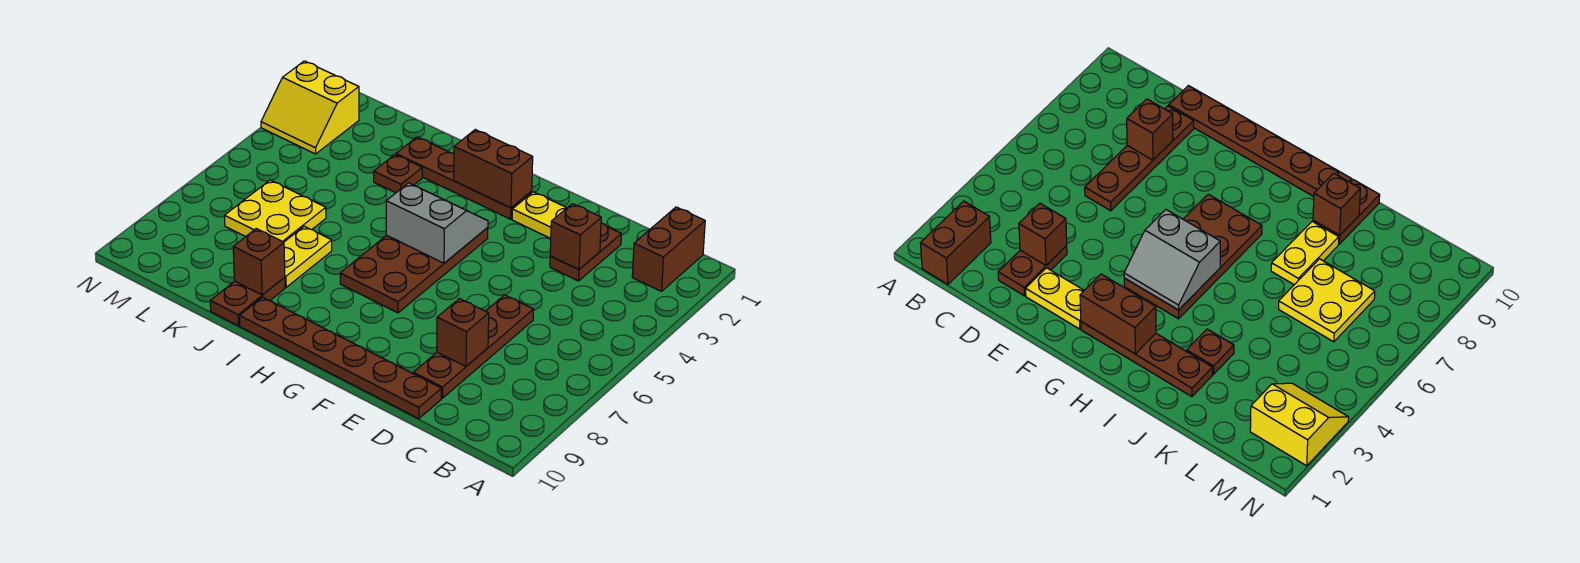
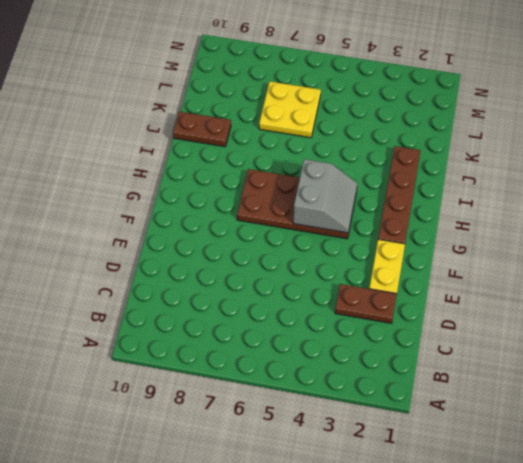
none -> brown brick B1:B2 level 1
none -> brown plate D6:D9 level 1
none -> brown plate D10:I10 level 1

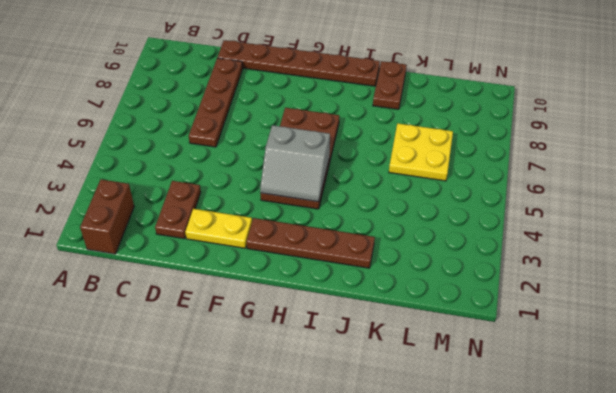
none -> brown plate J3 level 1
none -> yellow plate J7:J8 level 1
none -> yellow slope M2:N3 level 1 top 2

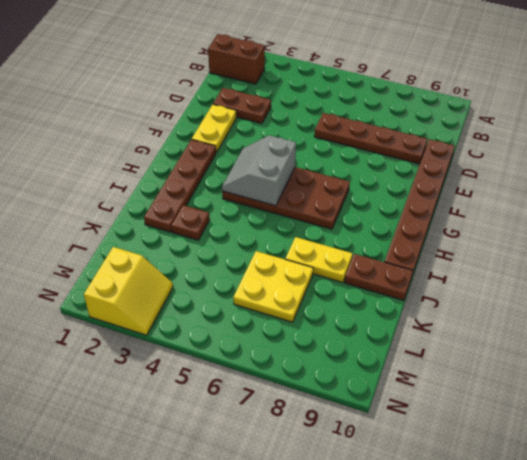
none -> brown brick D3 level 2
none -> brown brick D8 level 2
none -> brown brick G2:H2 level 2

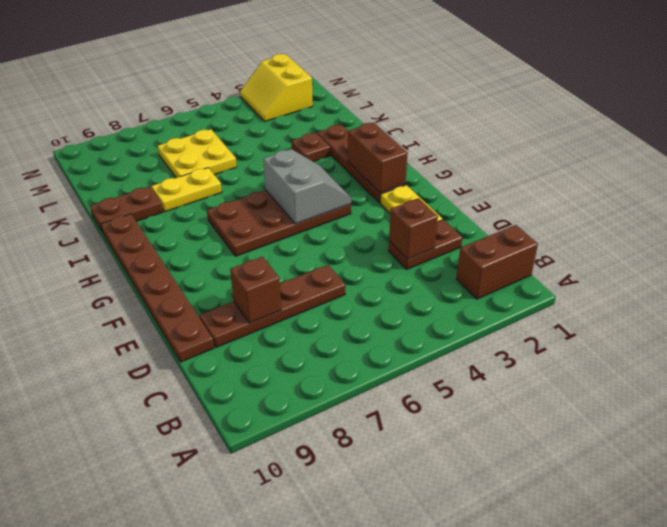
none -> brown brick J9 level 2

